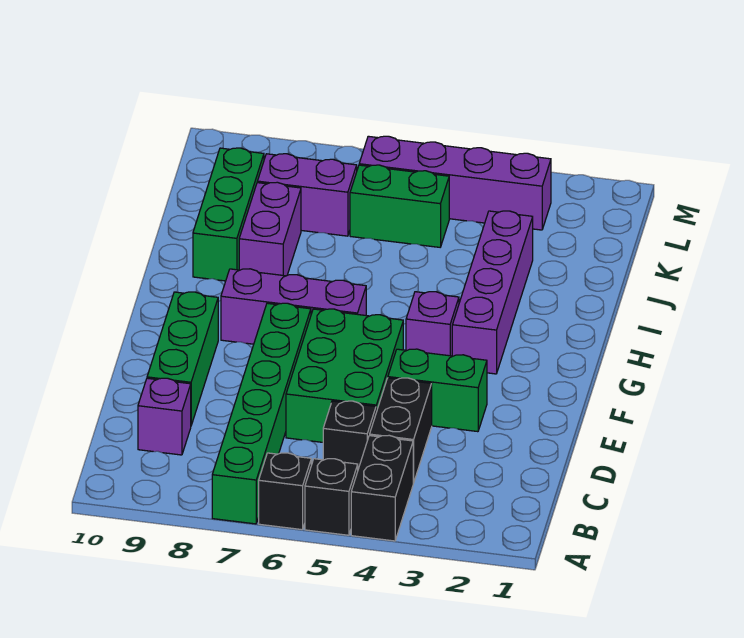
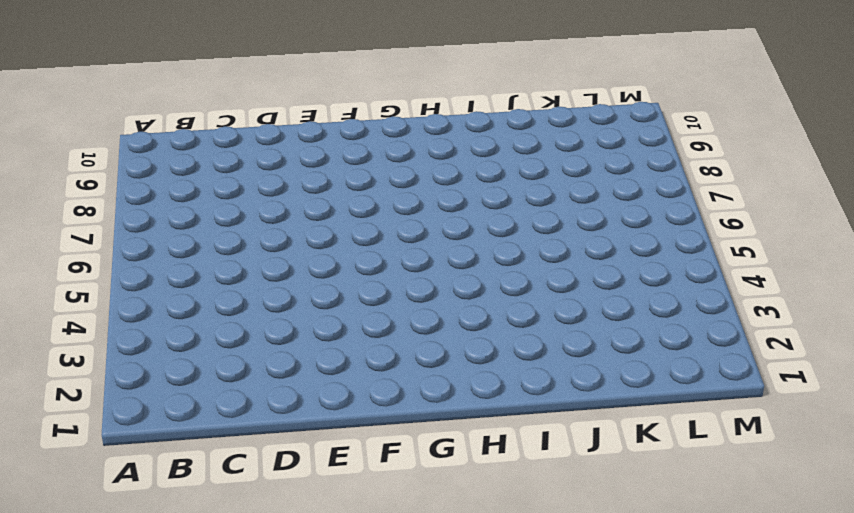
none -> black brick A4:B4 level 1
none -> black brick A5 level 1
none -> black brick A6 level 1

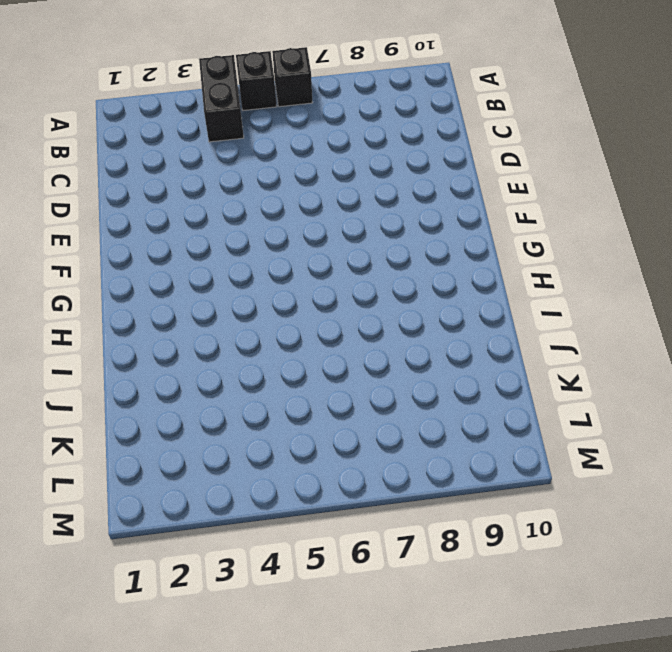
none -> green brick A7:F7 level 1
none -> black brick C4:D4 level 1
none -> black brick C5 level 1

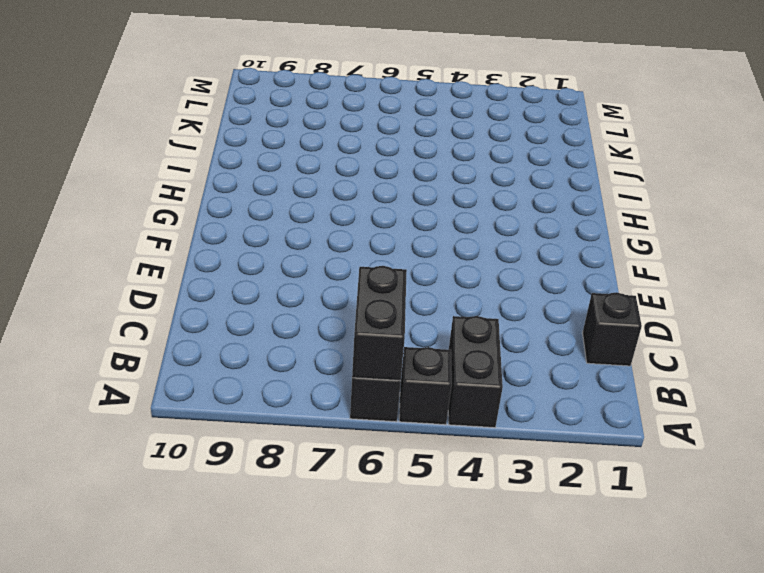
black brick A6:B6 level 2 -> black brick C4:D4 level 1
black brick C1 level 1 -> black brick C5 level 1
none -> green brick A7:F7 level 1
none -> purple brick C9 level 1
none -> green brick D5:F6 level 1

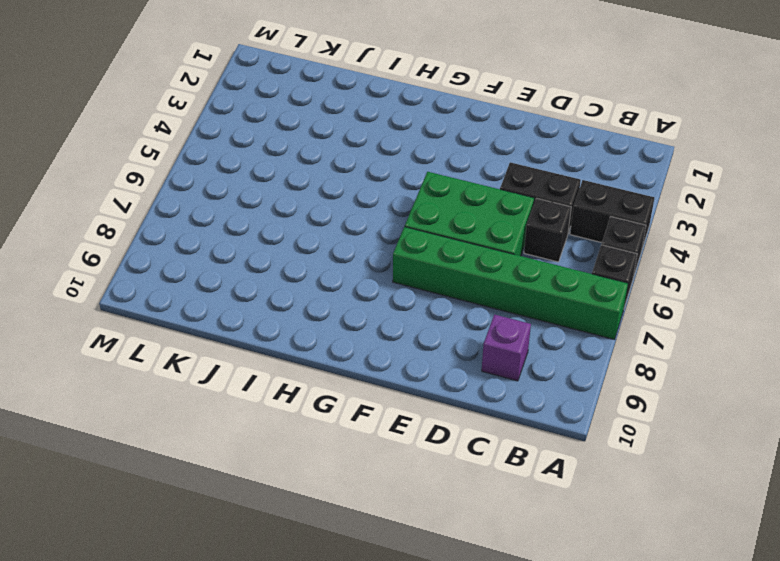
none -> green brick D9:F9 level 1
none -> green brick E3:E4 level 1
none -> purple brick G3:J3 level 1

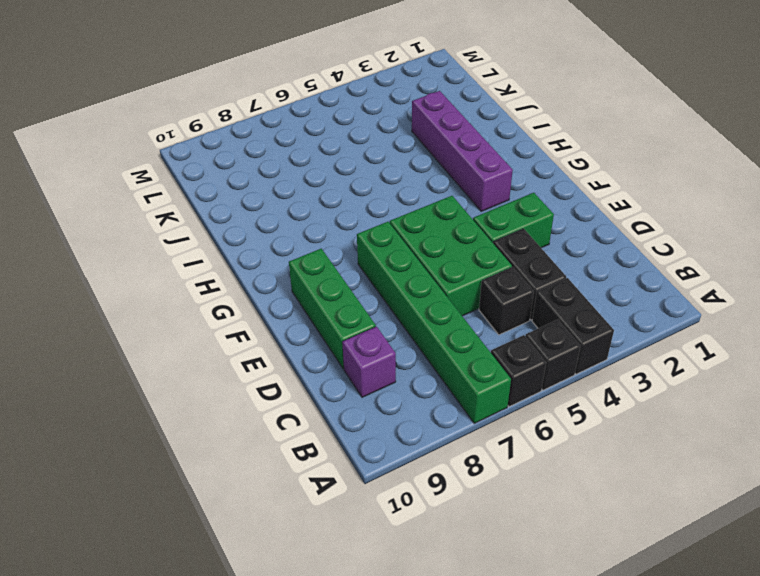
none -> purple brick G4 level 1
none -> purple brick G6:G8 level 1
none -> purple brick I8:J8 level 1

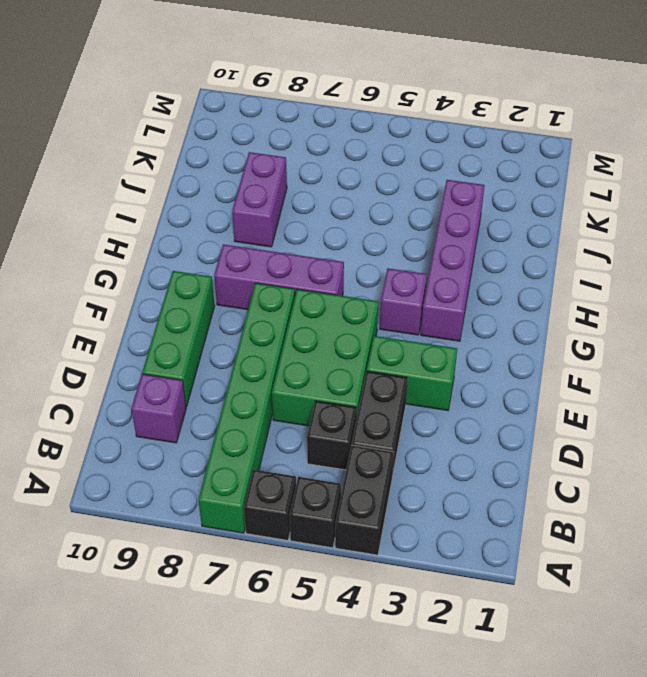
none -> green brick I9:K9 level 1
none -> green brick K5:K6 level 1
none -> purple brick K7:K8 level 1

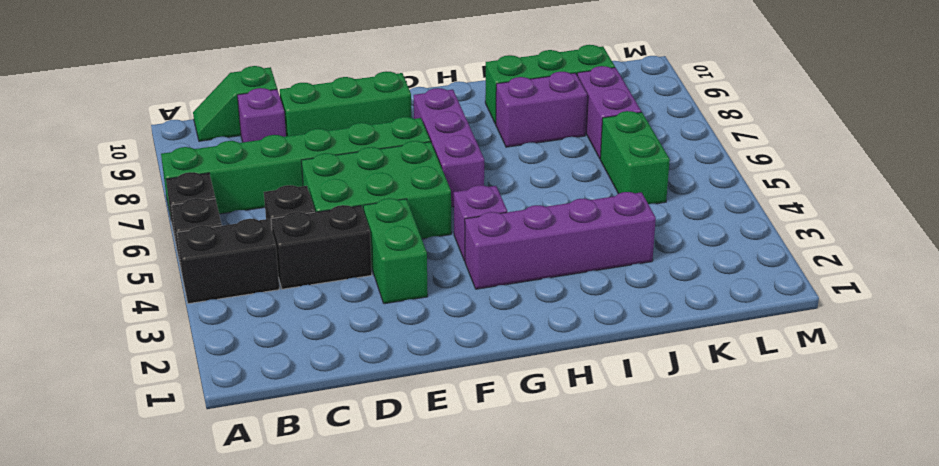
green slope B10:C10 level 1 top C -> none
none -> purple brick L3:L6 level 1

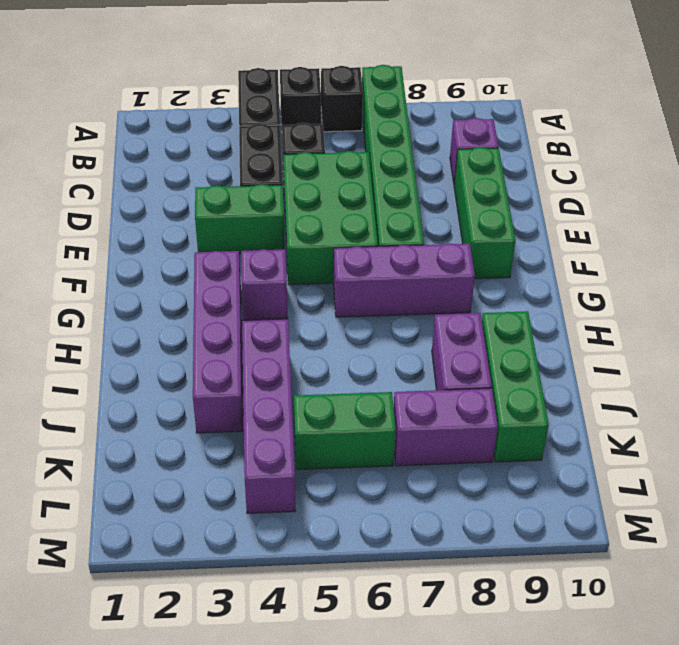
purple brick I4:L4 level 1 -> purple brick L3:L6 level 1

